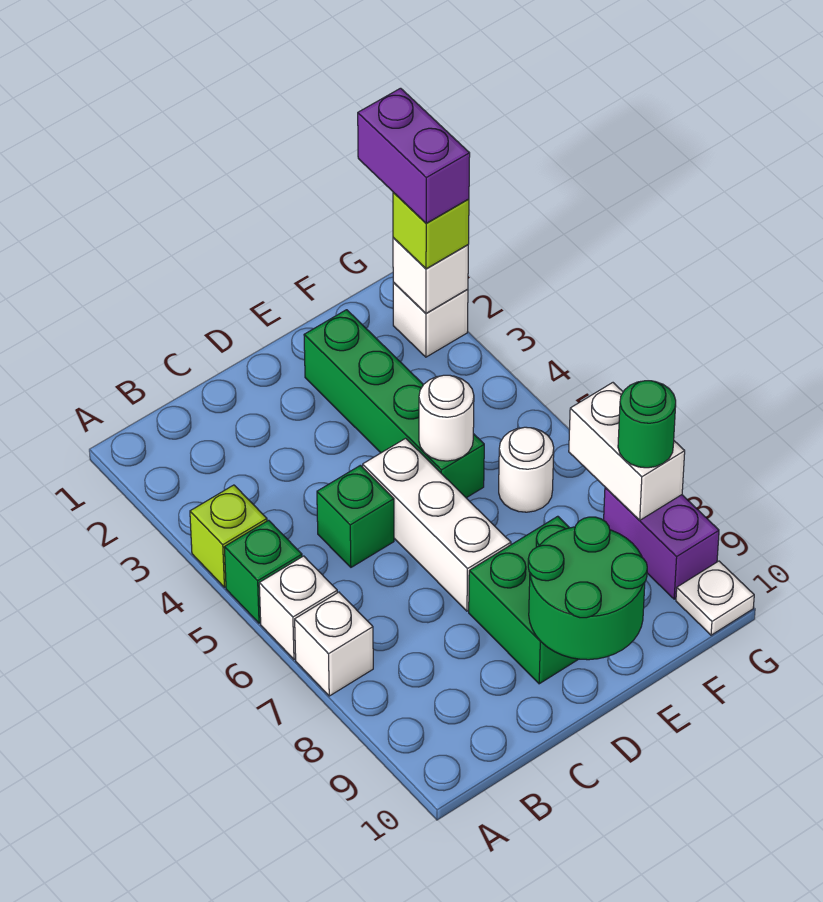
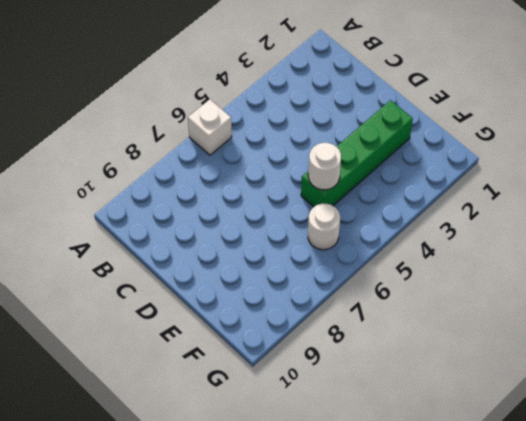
none -> lime brick A4 level 1
none -> green brick A5 level 1
none -> white brick A7 level 1

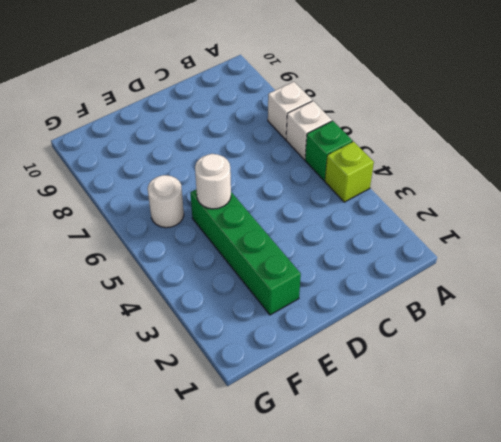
none -> green brick C5 level 1
none -> white brick D5:D7 level 1
none -> green brick D8:E9 level 1

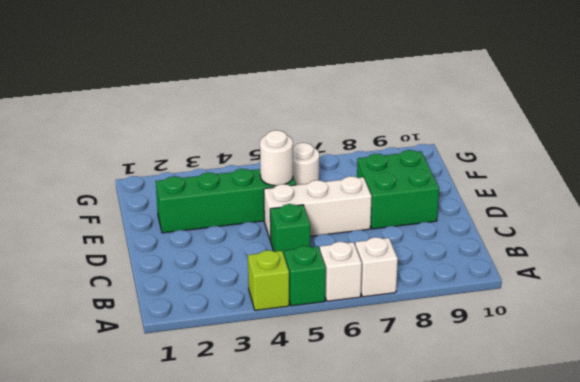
none -> white brick G2 level 1
none -> purple brick G8:G9 level 1
none -> white plate G10 level 1

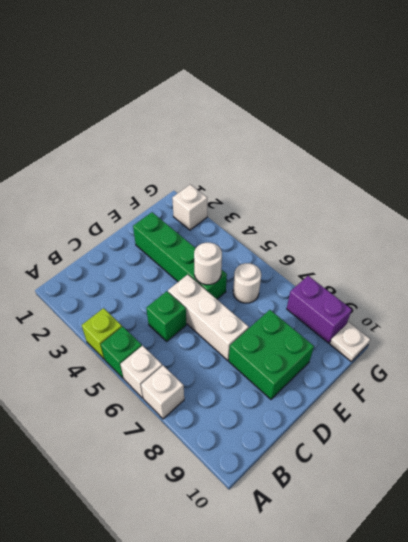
none -> green round brick D9:E10 level 2
none -> white brick G2 level 2
none -> white brick G7:G8 level 2

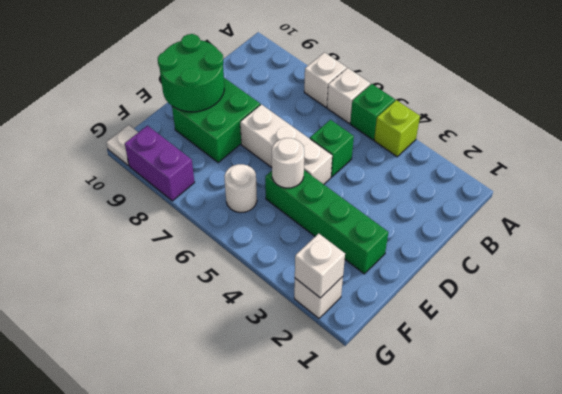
none -> white brick G7:G8 level 2
none -> lime brick G2 level 3
none -> green round brick G8 level 3

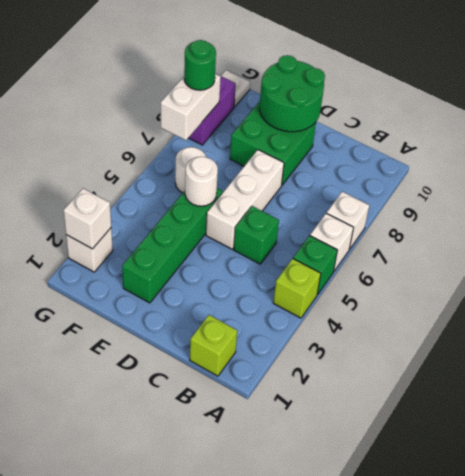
lime brick B1 level 1 -> lime brick G2 level 3
none -> purple brick G1:G2 level 4

